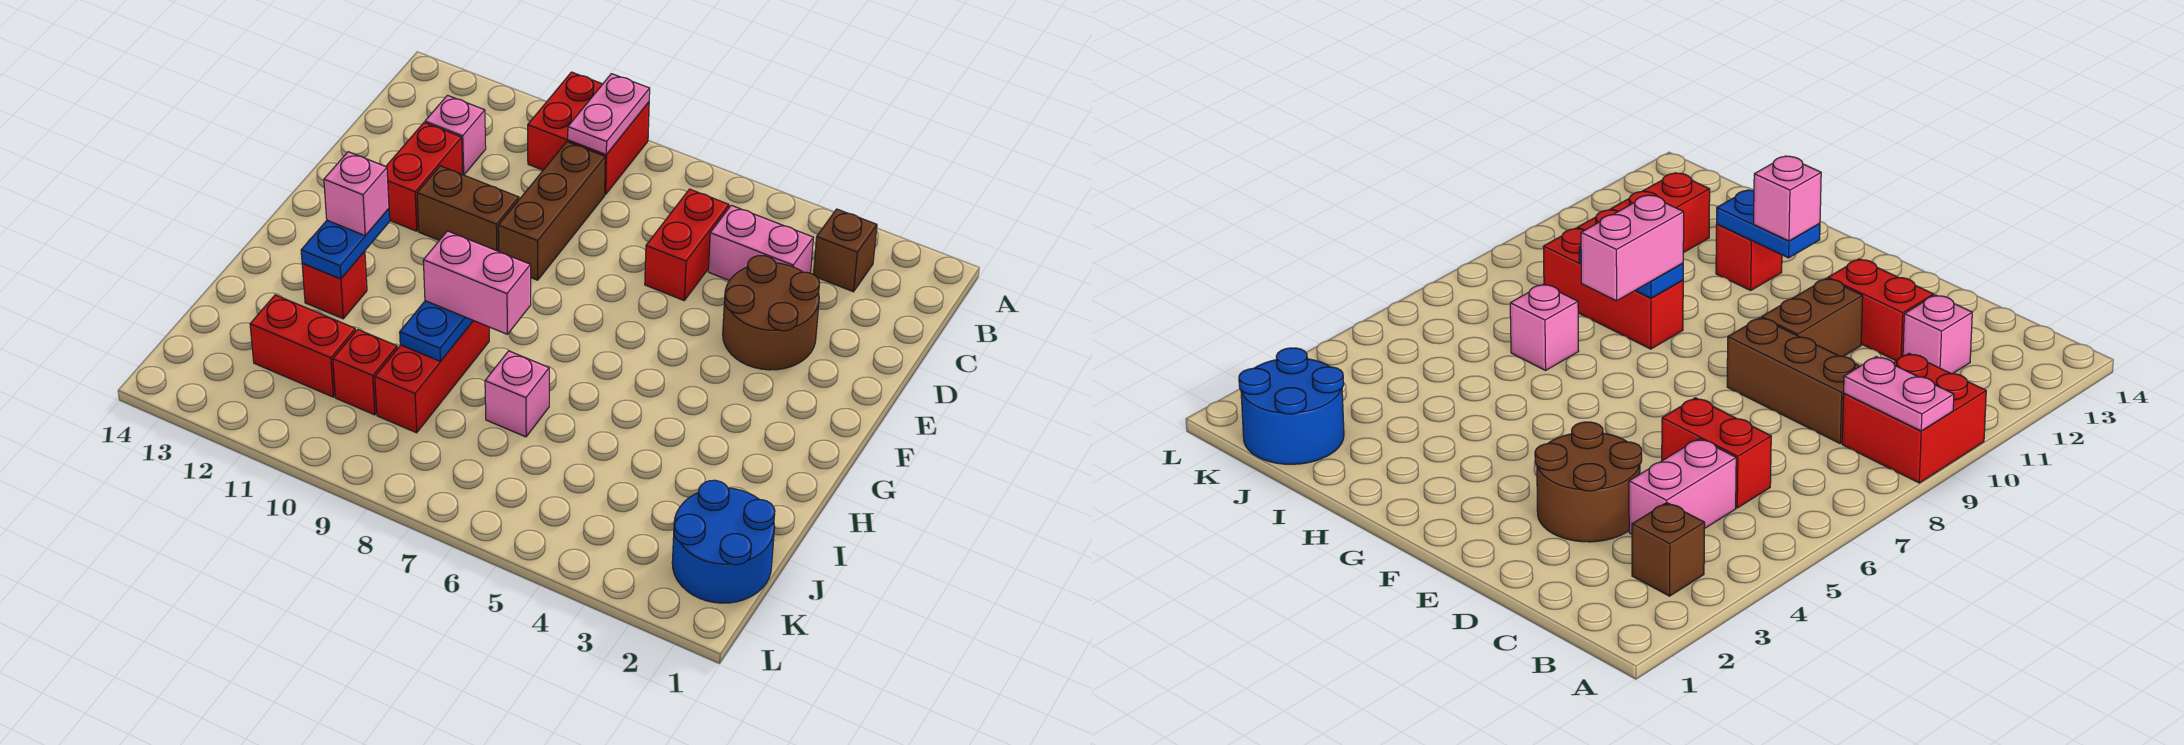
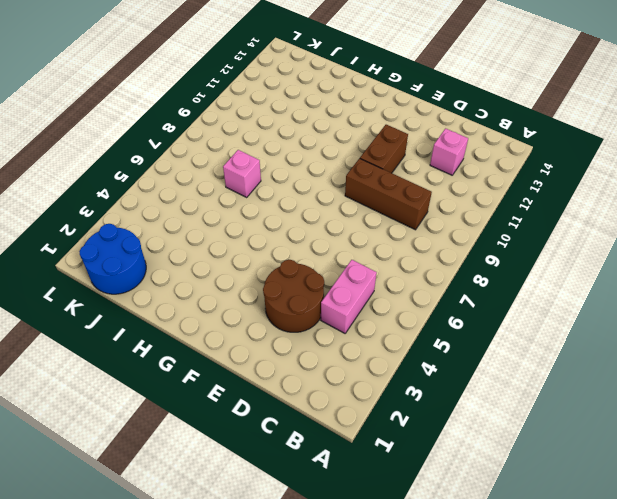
none -> red brick A9:B10 level 1
none -> brown brick B3 level 1
none -> red brick C6:D6 level 1

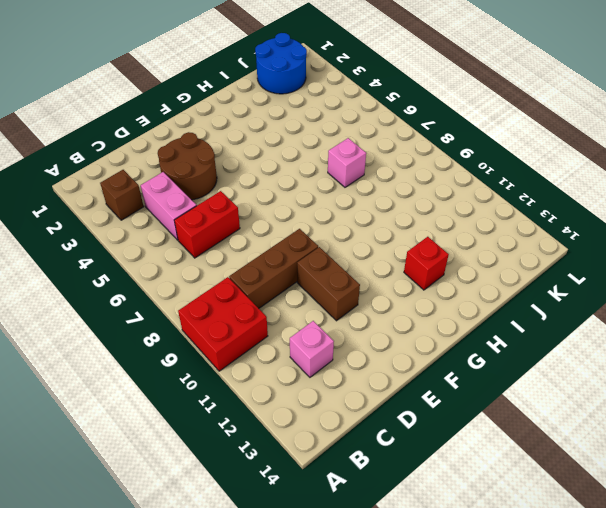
none -> red brick D12:E12 level 1
none -> red brick H9:J9 level 1
none -> red brick J10 level 1

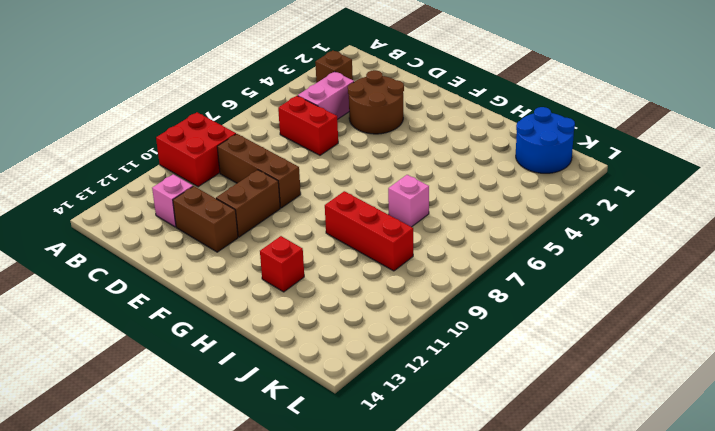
brown brick D12:E12 level 1 -> red brick D12:E12 level 1
none -> red brick J10 level 1
none -> red brick J11:J12 level 1
none -> pink plate A9:B9 level 2

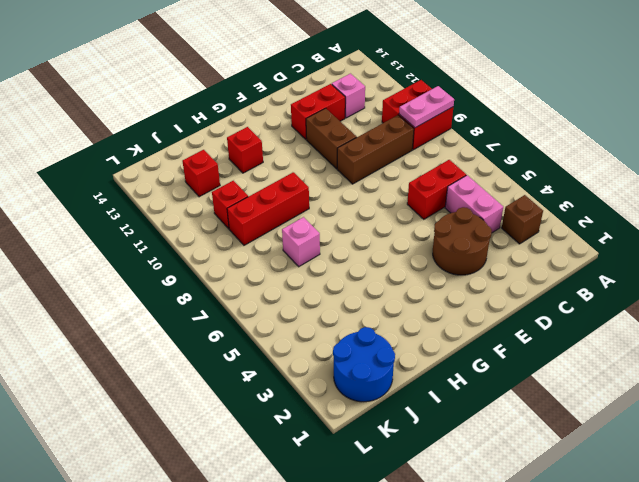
red brick J12 level 1 -> red brick J11:J12 level 1
none -> blue plate G12:H12 level 2
none -> blue plate H9:I9 level 2
none -> pink brick G12 level 3

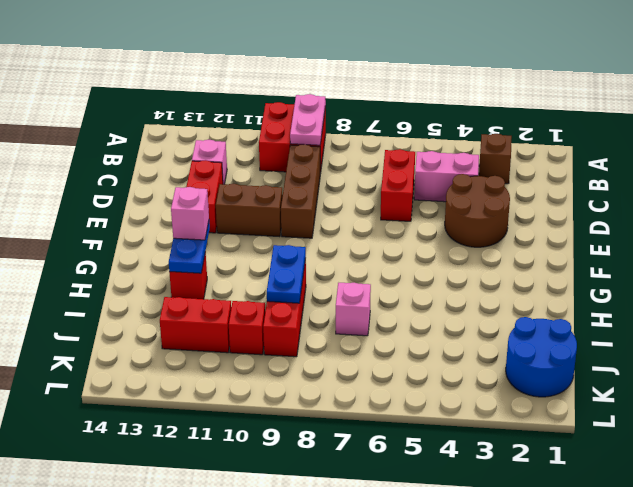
none -> pink brick H8:H9 level 3

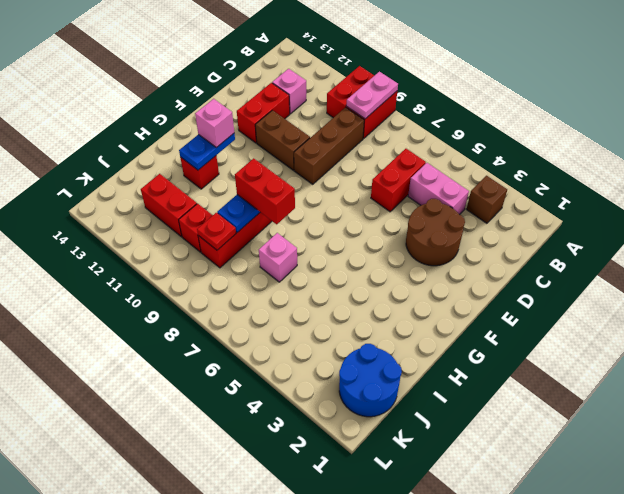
red brick H8:H9 level 3 -> pink brick H8:H9 level 3
red plate J9 level 2 -> none

